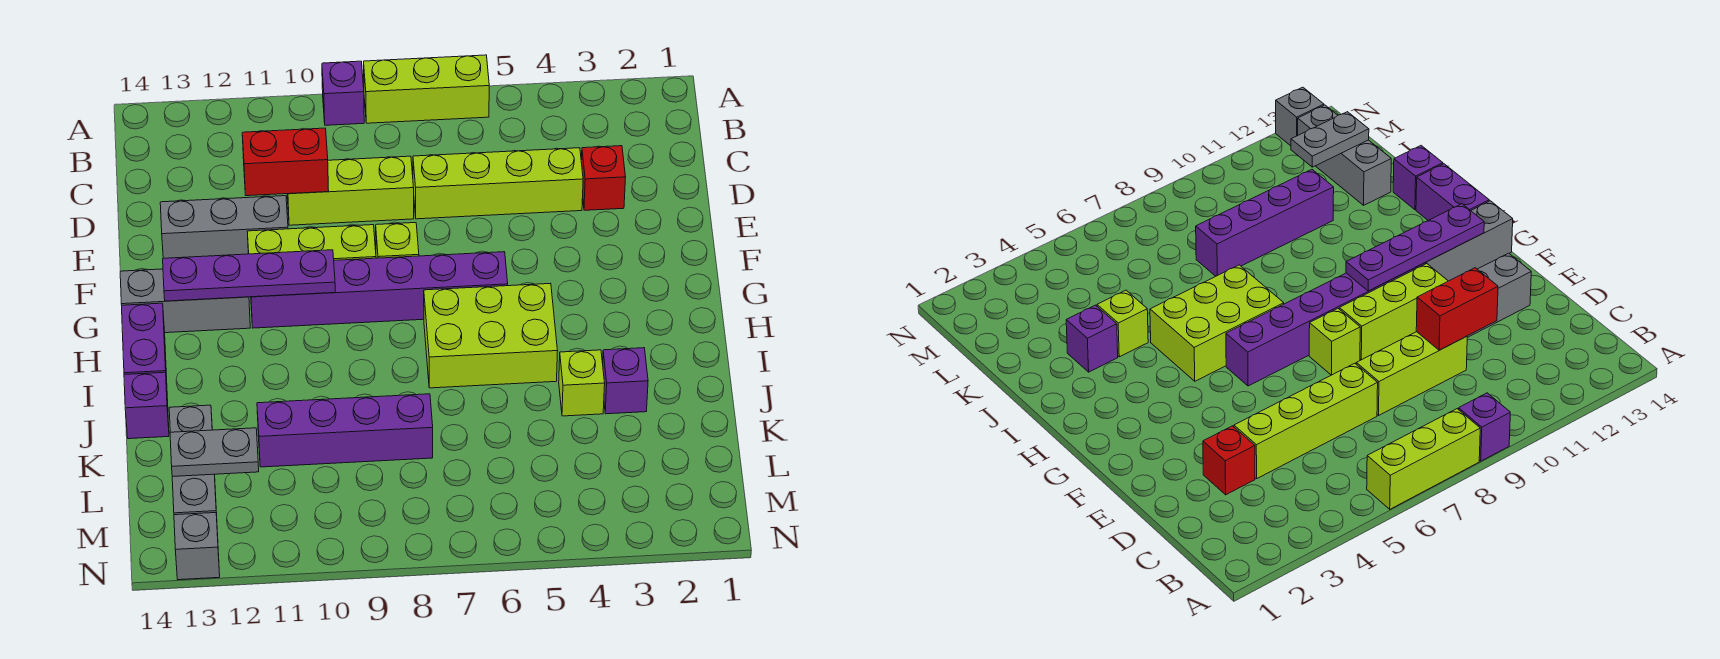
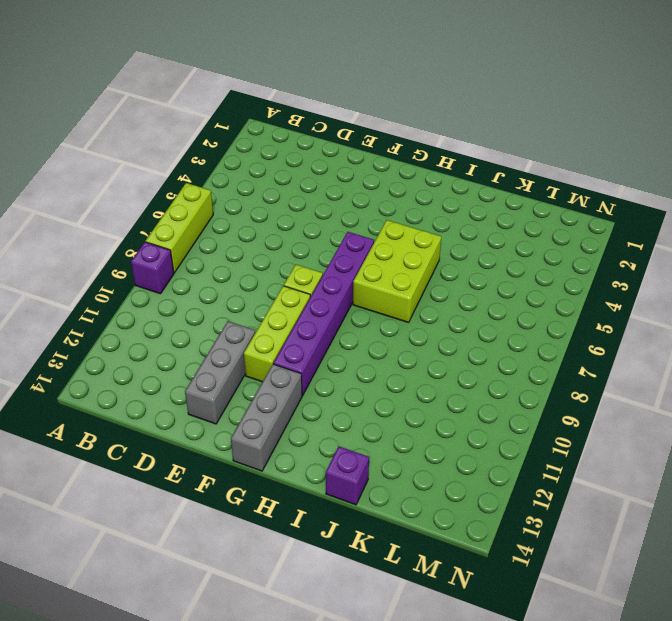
none -> red brick D3 level 1
none -> lime brick D4:D7 level 1
none -> lime brick D8:D10 level 1

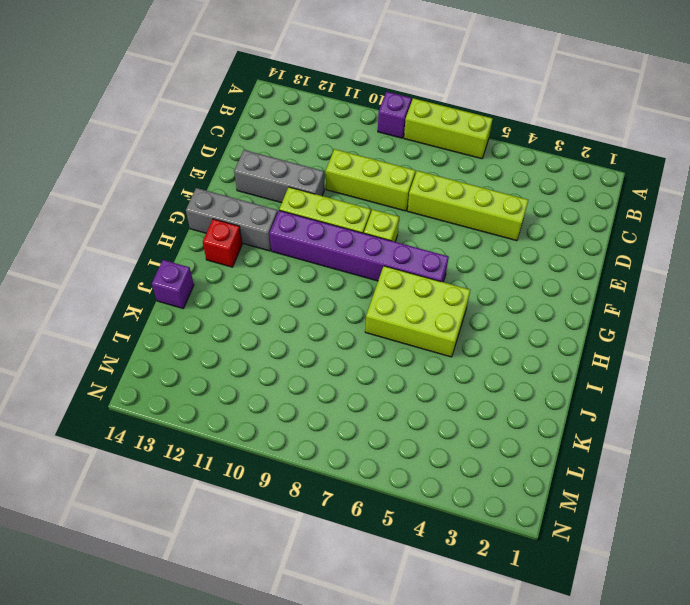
red brick H13 level 1 -> red brick D3 level 1
none -> purple brick H14:I14 level 1
none -> purple brick J3 level 1
none -> lime brick J4 level 1

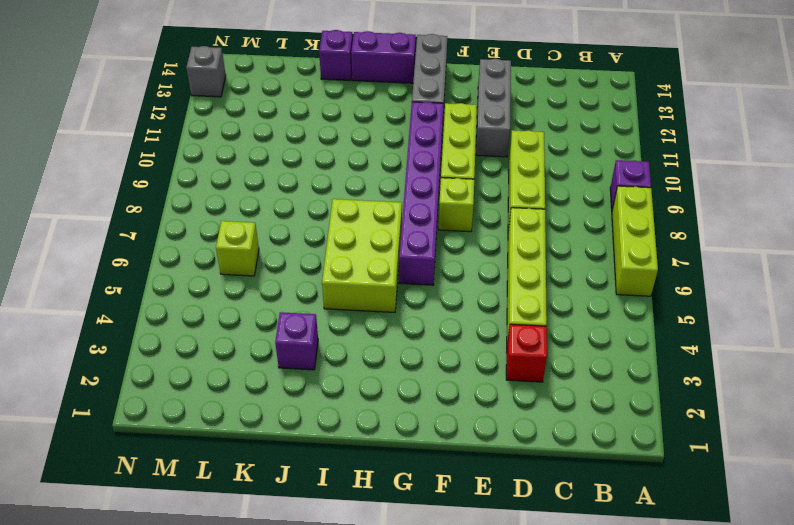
lime brick L6 level 1 -> lime brick J4 level 1
none -> purple brick K8:K11 level 1
none -> grey brick K13:M13 level 1
none -> red brick D10:D11 level 2

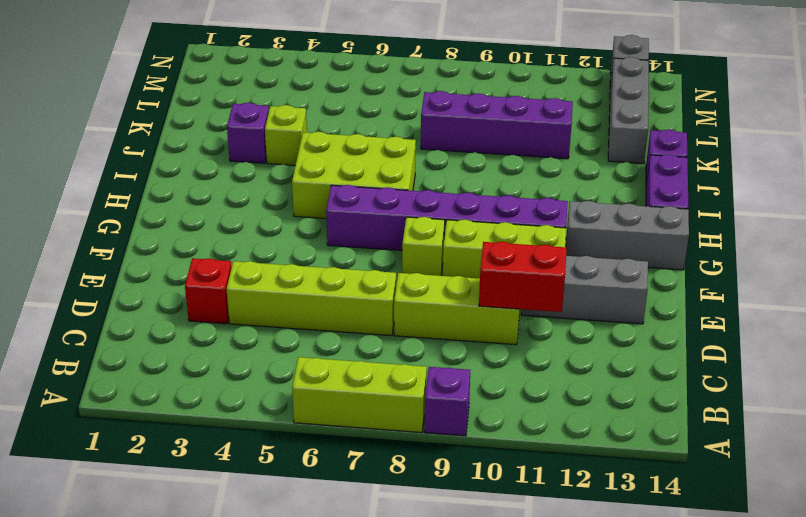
none -> purple plate G10:G13 level 2
none -> grey plate L12:L13 level 2

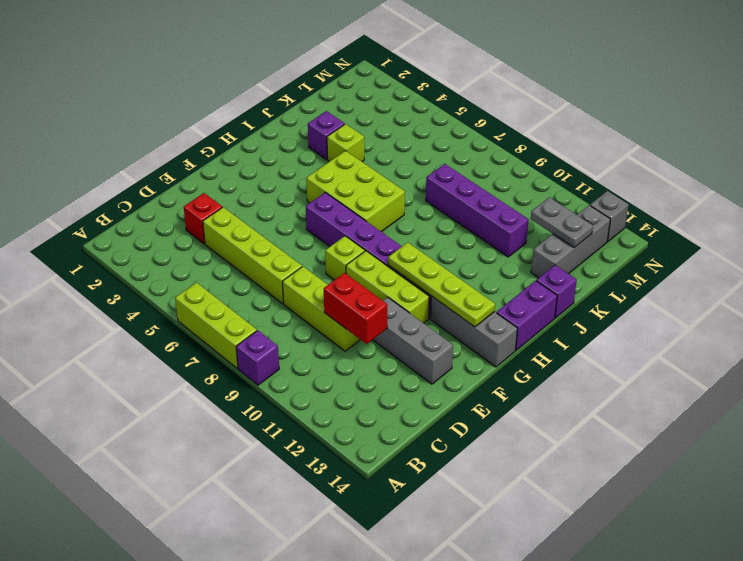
lime plate G10:G13 level 2 -> purple plate G10:G13 level 2

